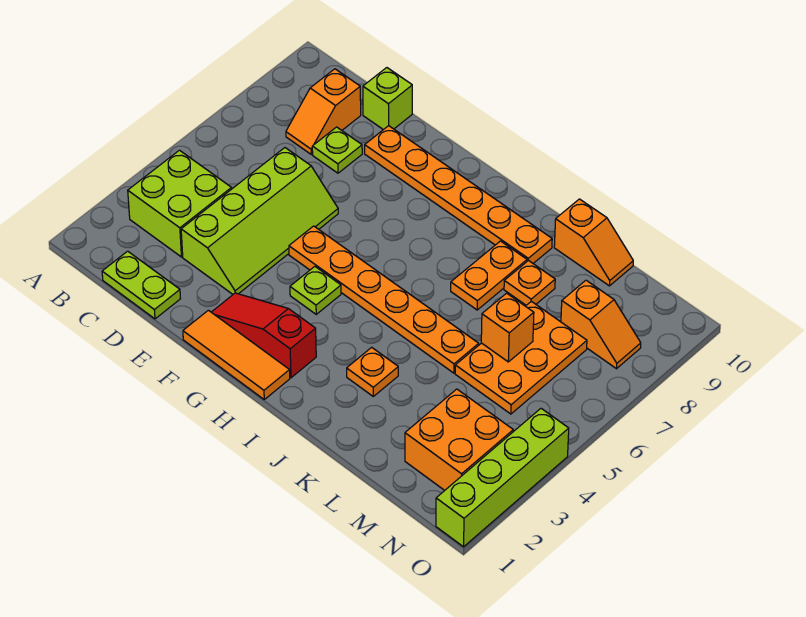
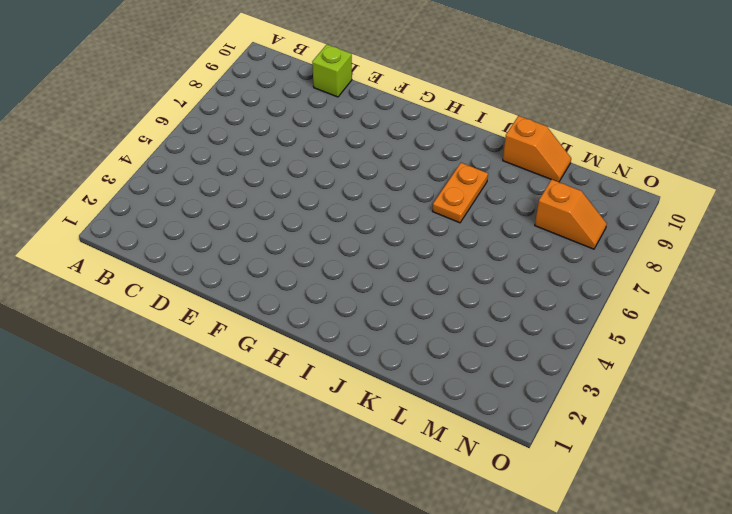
none -> lime brick B3:C4 level 1
none -> lime plate C1:D1 level 1
none -> orange slope C8:C9 level 1 top 9

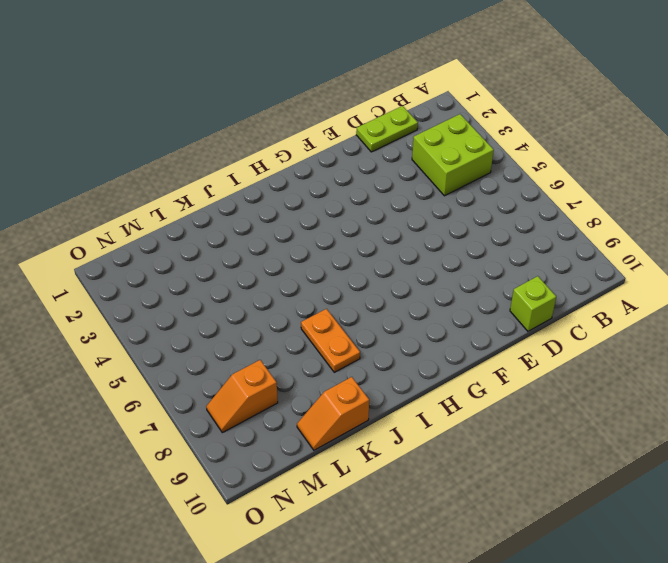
none -> orange slope C8:C9 level 1 top 9
none -> lime slope D3:E6 level 1 top D
none -> lime plate D8 level 1

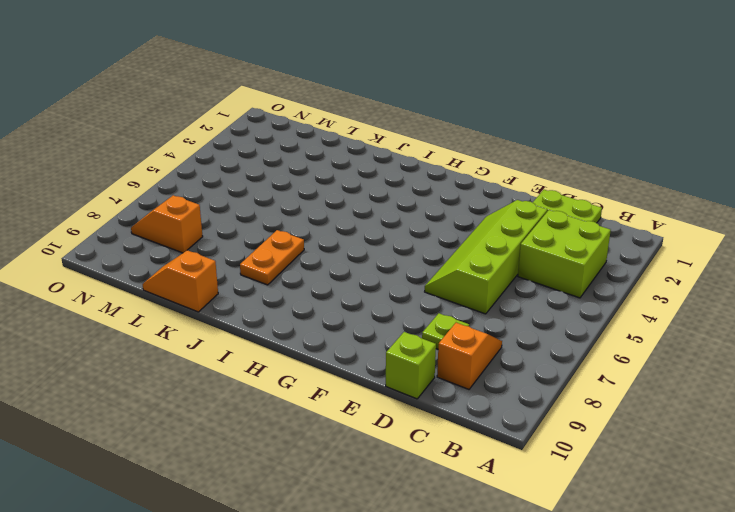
none -> orange plate E9:J9 level 1
none -> orange tile F1:H1 level 1
none -> red slope F2:H2 level 1 top H

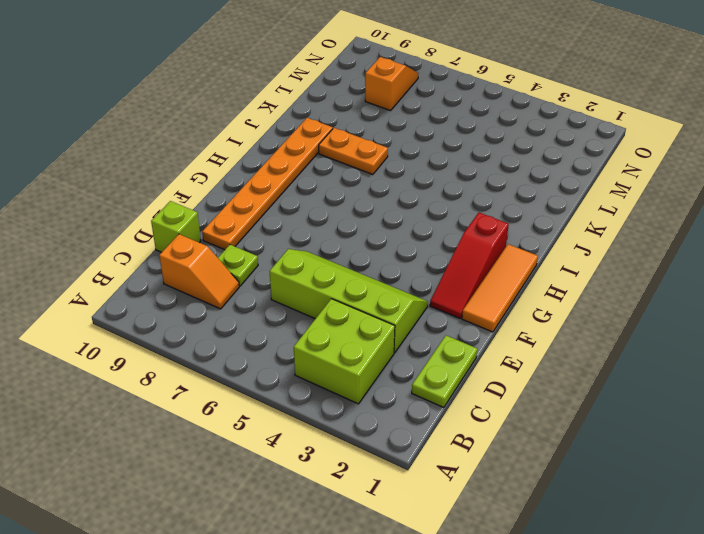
none -> orange plate F5:K5 level 1
none -> lime plate G4 level 1
none -> orange plate J3 level 1

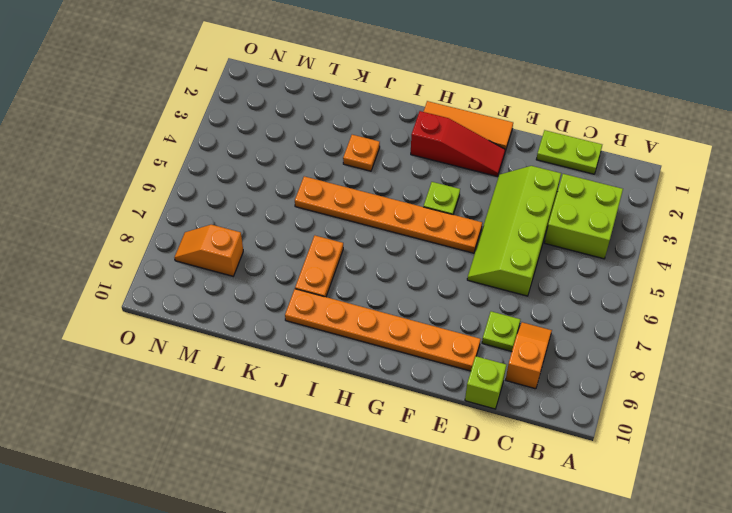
none -> orange plate K8 level 1
none -> orange slope K10:L10 level 1 top K
none -> orange plate L5:M7 level 1

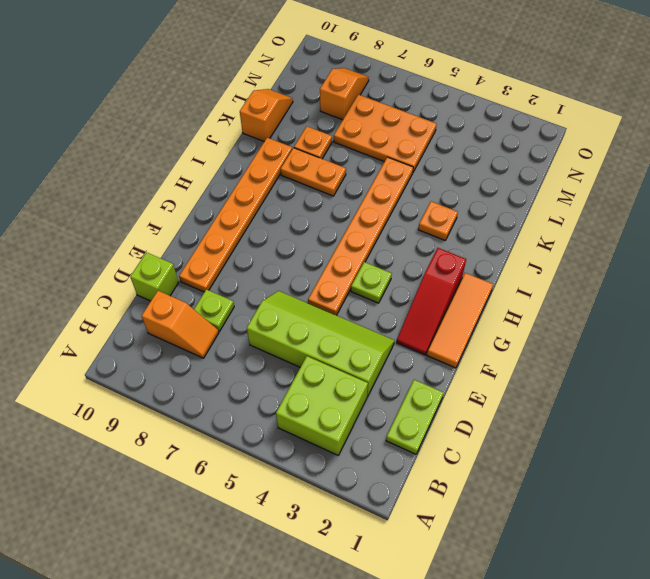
none -> orange brick M2:N3 level 1
none -> lime brick O1:O4 level 1
none -> orange brick L6 level 2

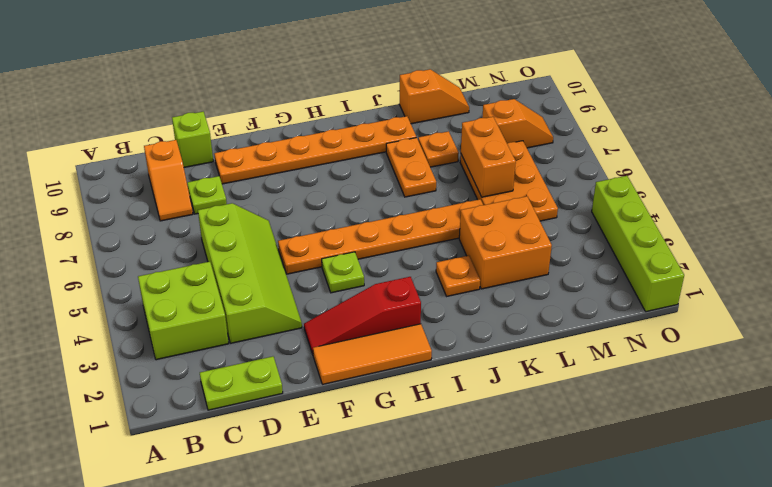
orange brick K3:L4 level 1 -> orange brick M2:N3 level 1
orange brick L6:L7 level 2 -> orange brick L6 level 2

